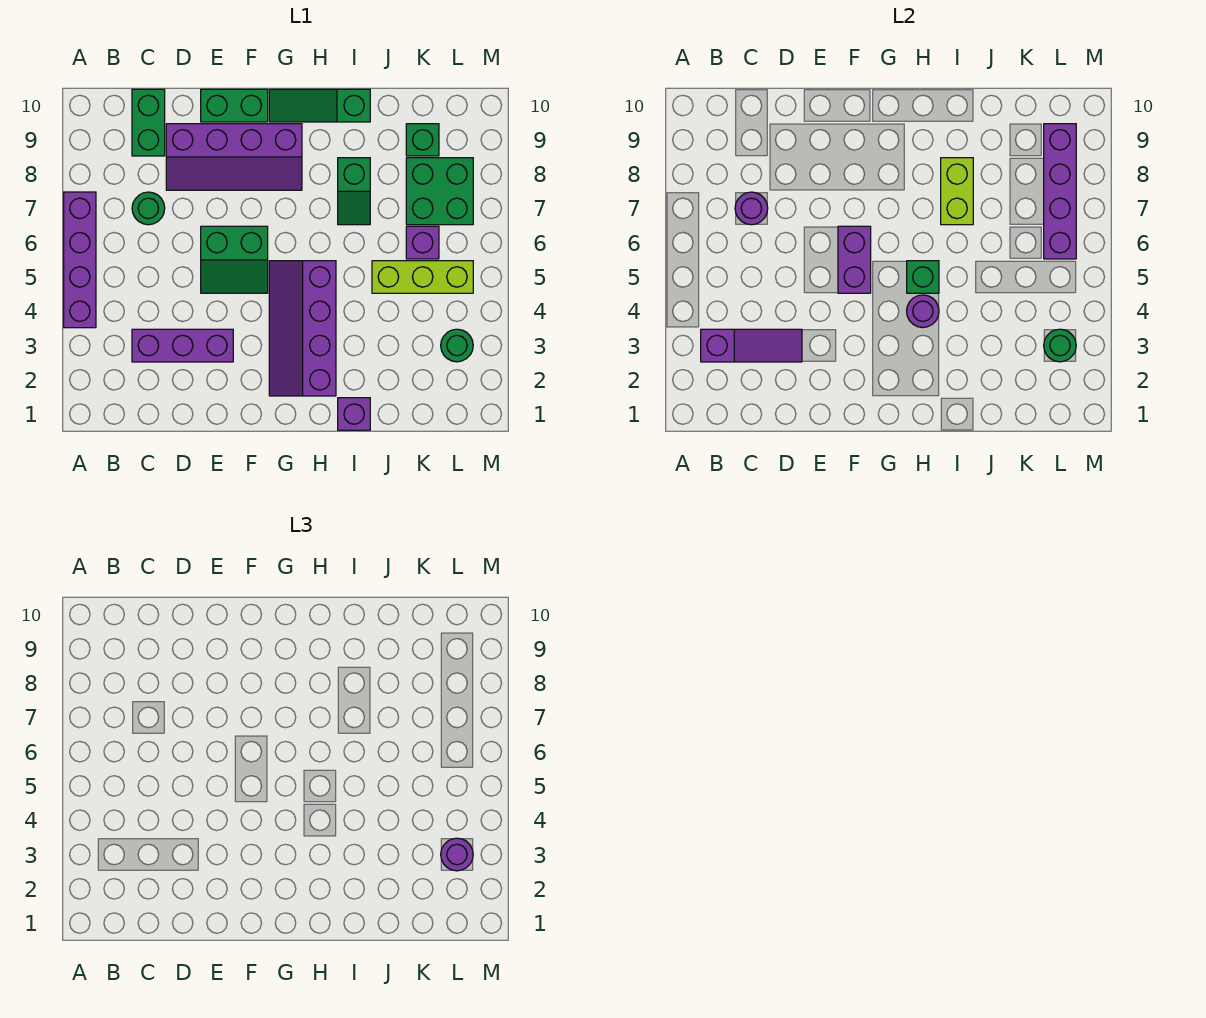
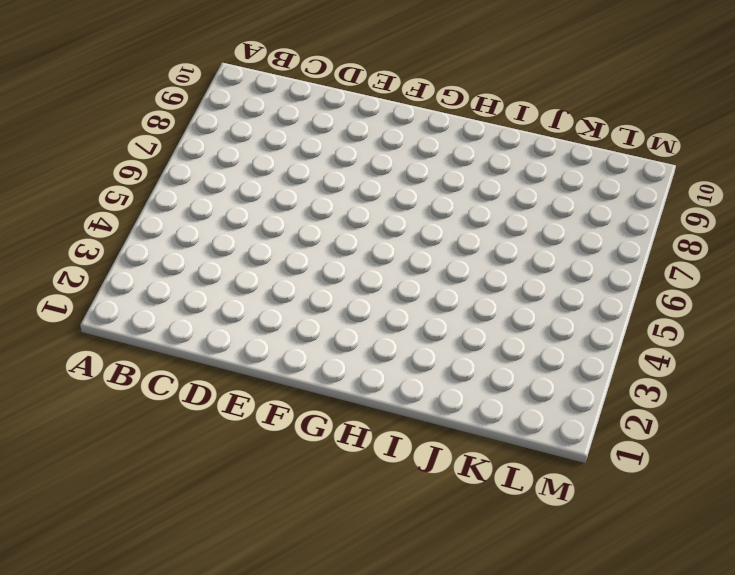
none -> purple brick A4:A7 level 1
none -> purple brick C3:E3 level 1
none -> green round brick C7 level 1

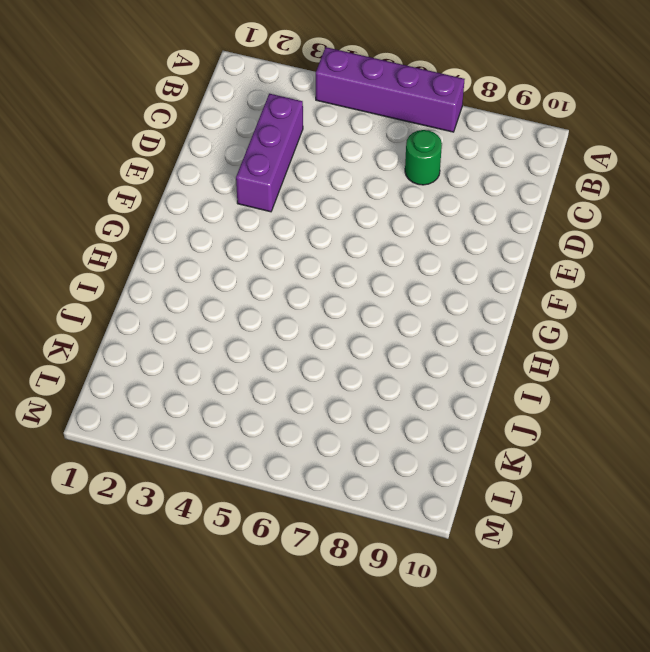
none -> green brick C9:C10 level 1
none -> purple slope D8:G9 level 1 top 9
none -> green slope E5:F6 level 1 top 6

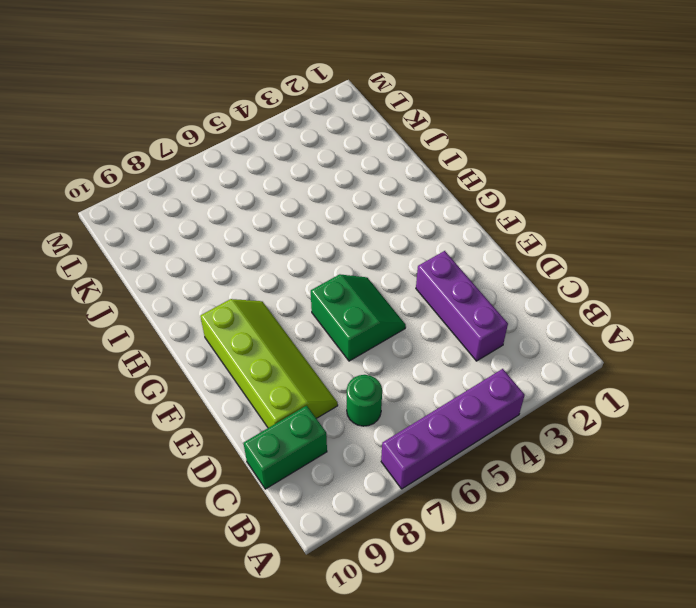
lime slope D8:G9 level 1 top 9 -> purple slope D8:G9 level 1 top 9
none -> green brick E10:F10 level 1
none -> purple slope G2:H5 level 1 top H
none -> green slope G10:I10 level 1 top I

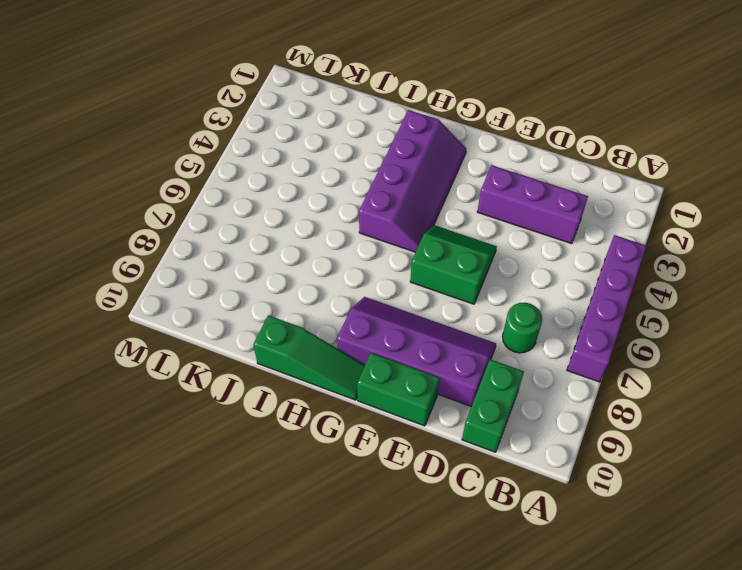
none -> purple brick I1 level 1
none -> green slope I7:I8 level 1 top 8
none -> lime brick J5:L5 level 1

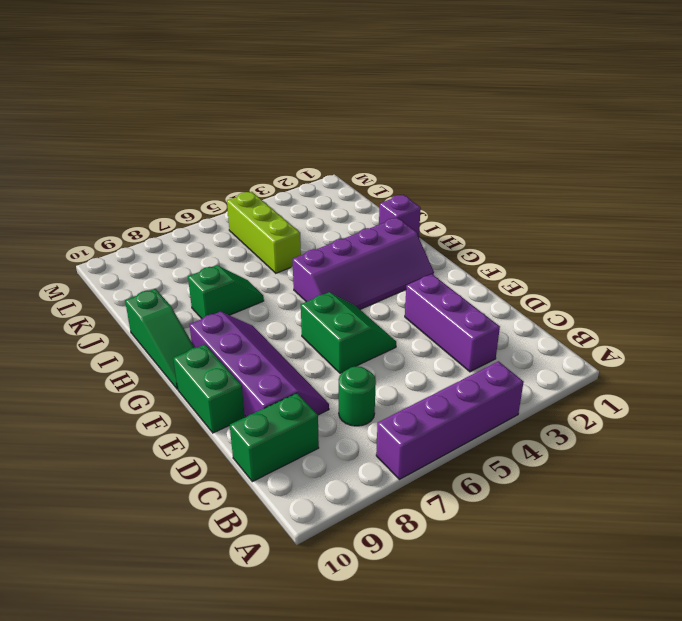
none -> purple brick K6 level 1
none -> green brick K7:L8 level 1
none -> green brick K9 level 1

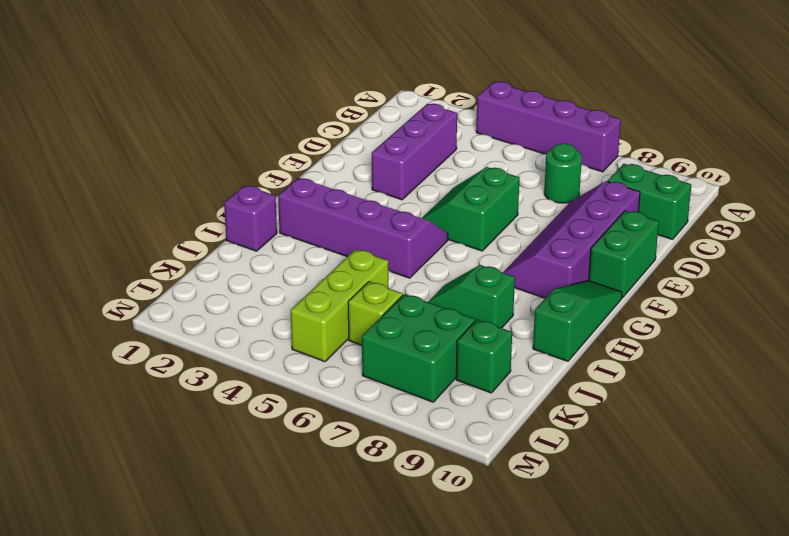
lime brick K6 level 1 -> purple brick K6 level 1
none -> green round brick L3 level 1
none -> purple slope B3:D3 level 2 top B
none -> purple round brick C7 level 2

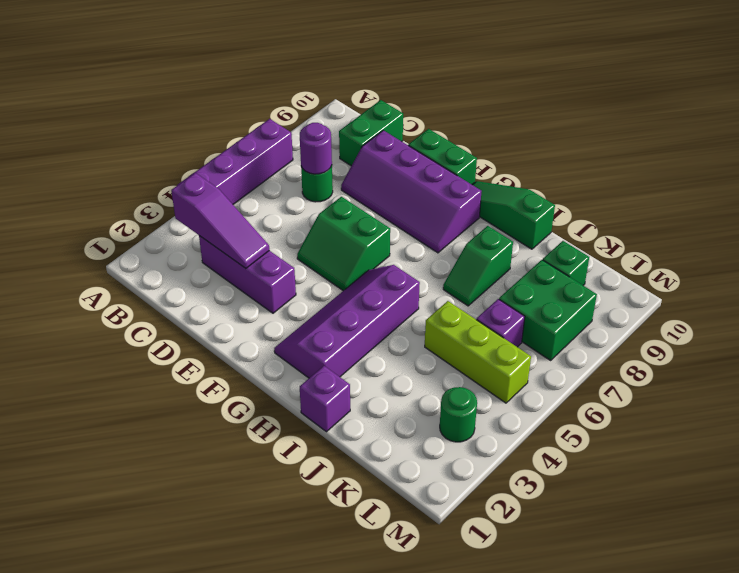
none -> purple brick F5:F6 level 2
none -> purple round brick H4 level 2
none -> green brick H5 level 2

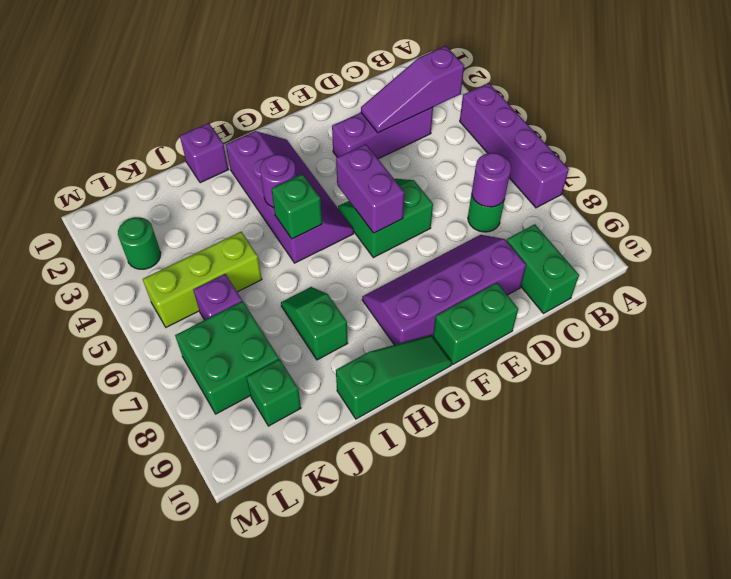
none -> lime brick I7:I8 level 2
none -> green round brick L3 level 2
none -> purple brick L6:L9 level 2

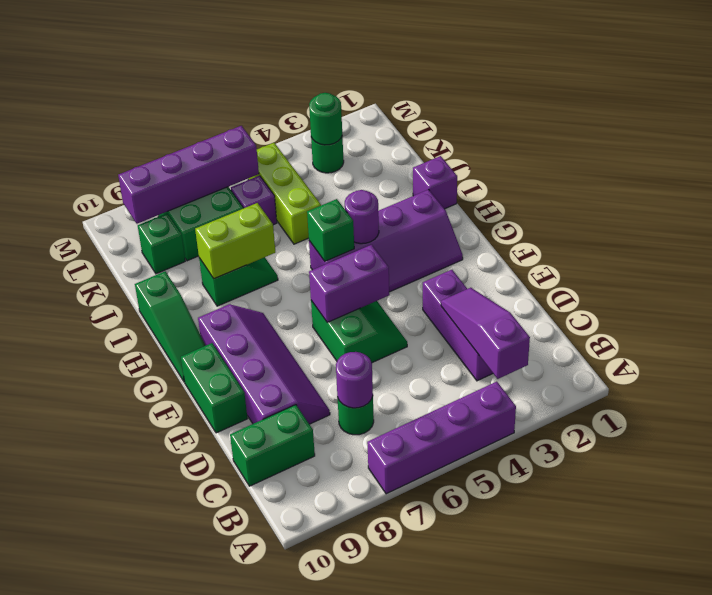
none -> purple round brick L3 level 3

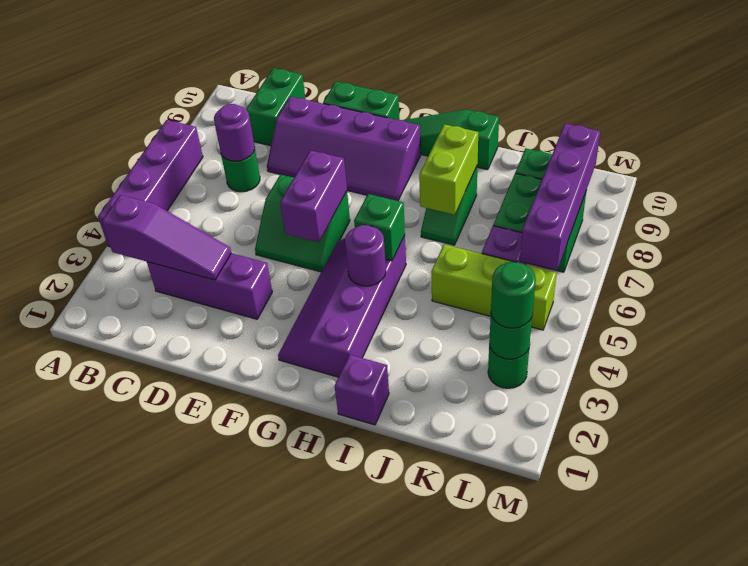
green round brick L3 level 3 -> purple round brick L3 level 3

